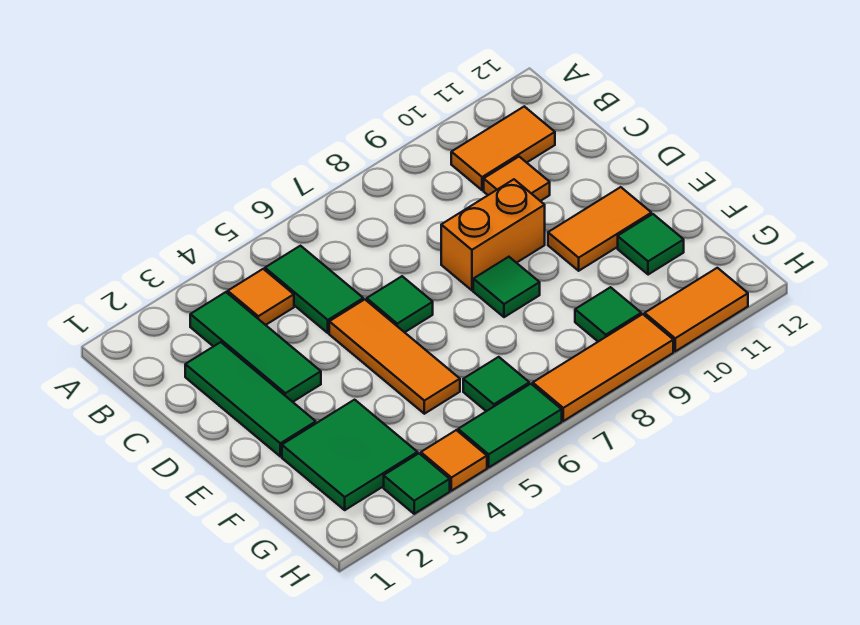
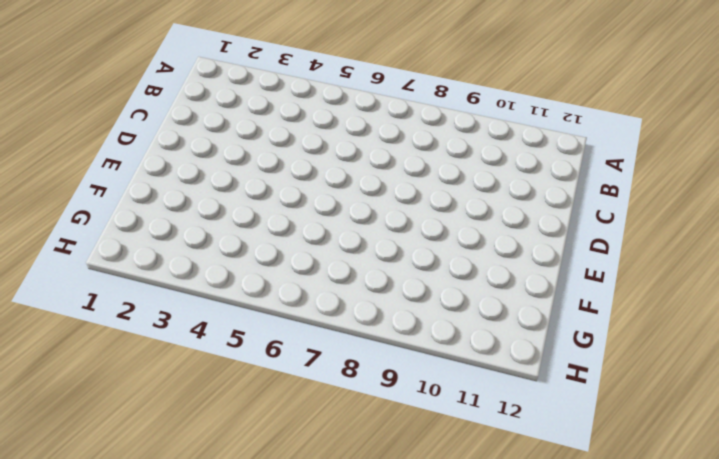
none -> green tile B3:D3 level 1
none -> orange tile B4 level 1
none -> green tile B5:C5 level 1

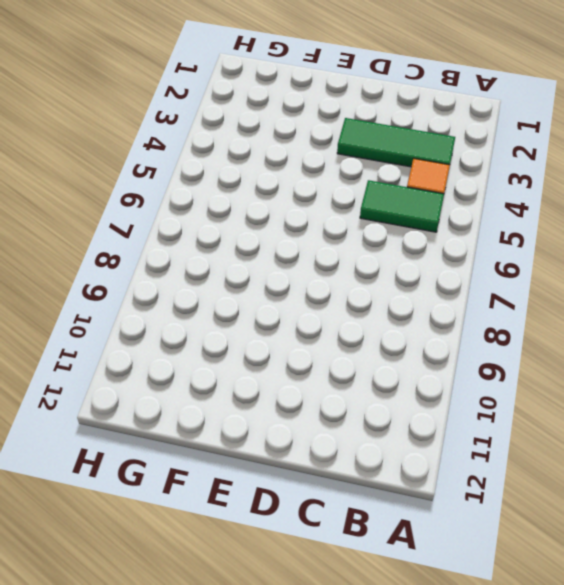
none -> orange tile B10:B11 level 1
none -> green tile C2:E2 level 1
none -> orange tile C10 level 1

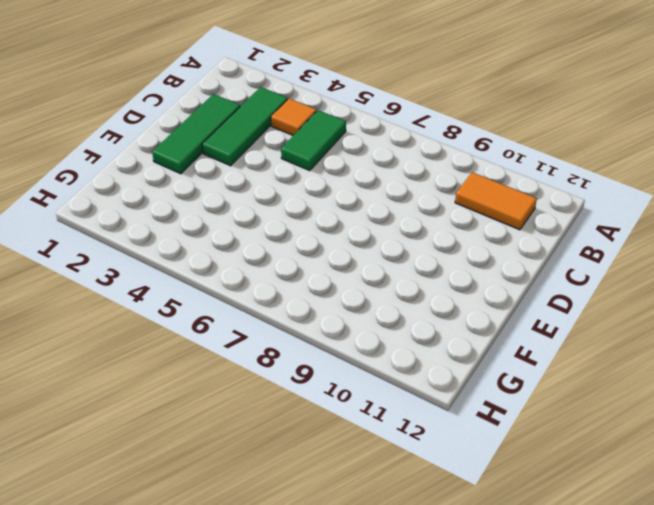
none -> orange tile C10 level 1
none -> orange tile D5:F5 level 1
none -> green tile D6 level 1

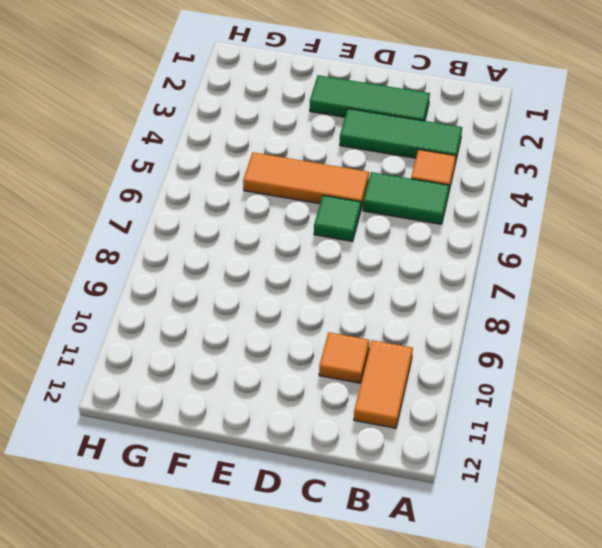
none -> orange brick D8:D9 level 1
none -> green tile E8 level 1
none -> orange tile E10:E11 level 1

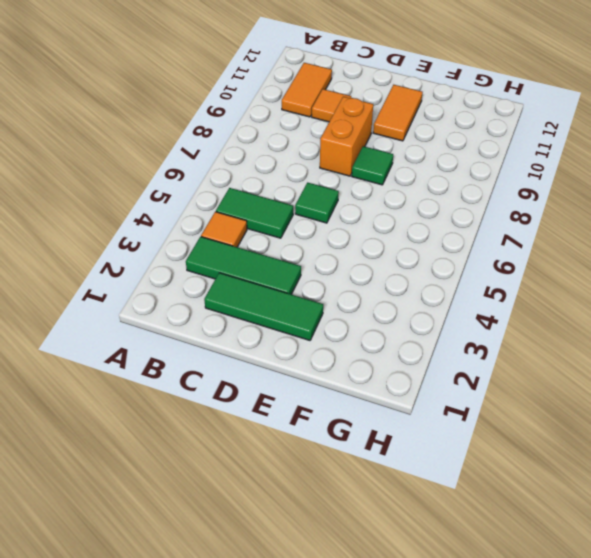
none -> orange tile D5:F5 level 1
none -> green tile F2:G3 level 1
none -> green tile F11 level 1

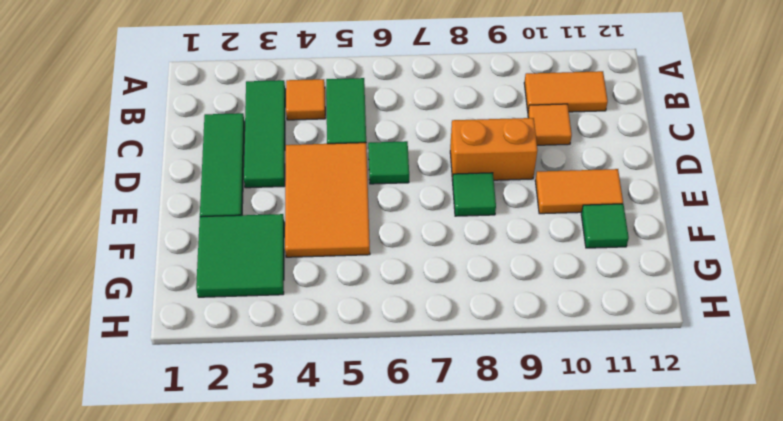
orange tile D4:F5 level 1 -> orange tile D5:F5 level 1
none -> green tile G6 level 1
none -> green tile G9 level 1
none -> green tile H3 level 1

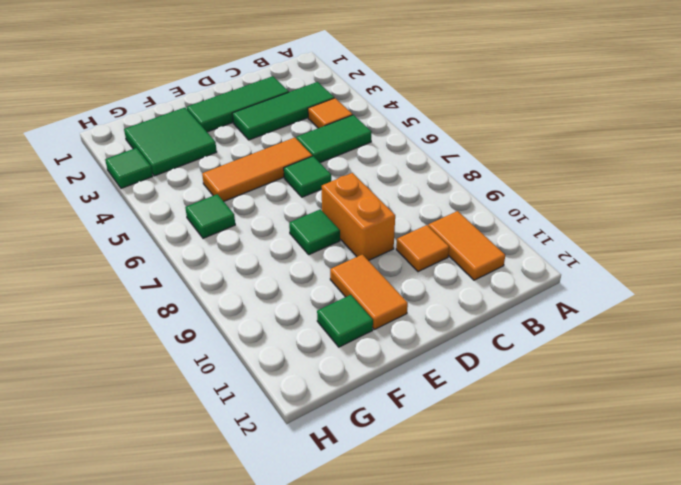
none -> green tile G9 level 1
none -> orange tile H4 level 1
none -> green tile H5:H6 level 1

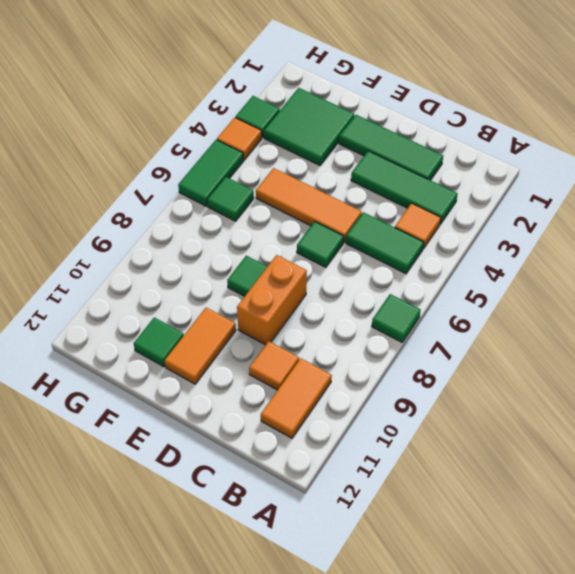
green tile A7 level 1 -> green tile G9 level 1
none -> orange tile H7:H9 level 1
none -> orange tile H10:H11 level 1

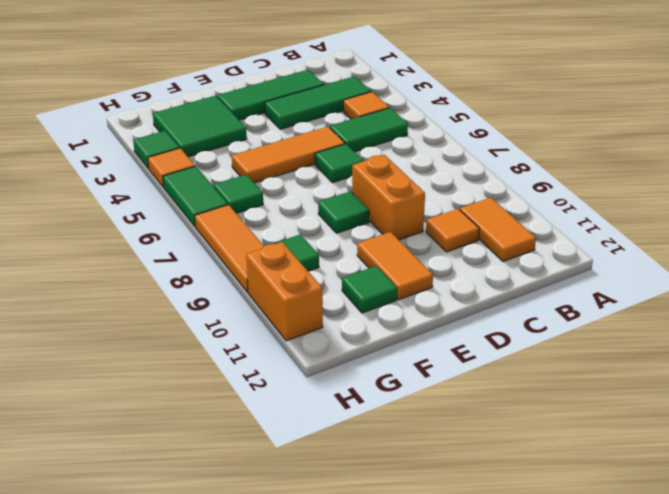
orange brick H10:H11 level 1 -> orange tile H10:H11 level 1

